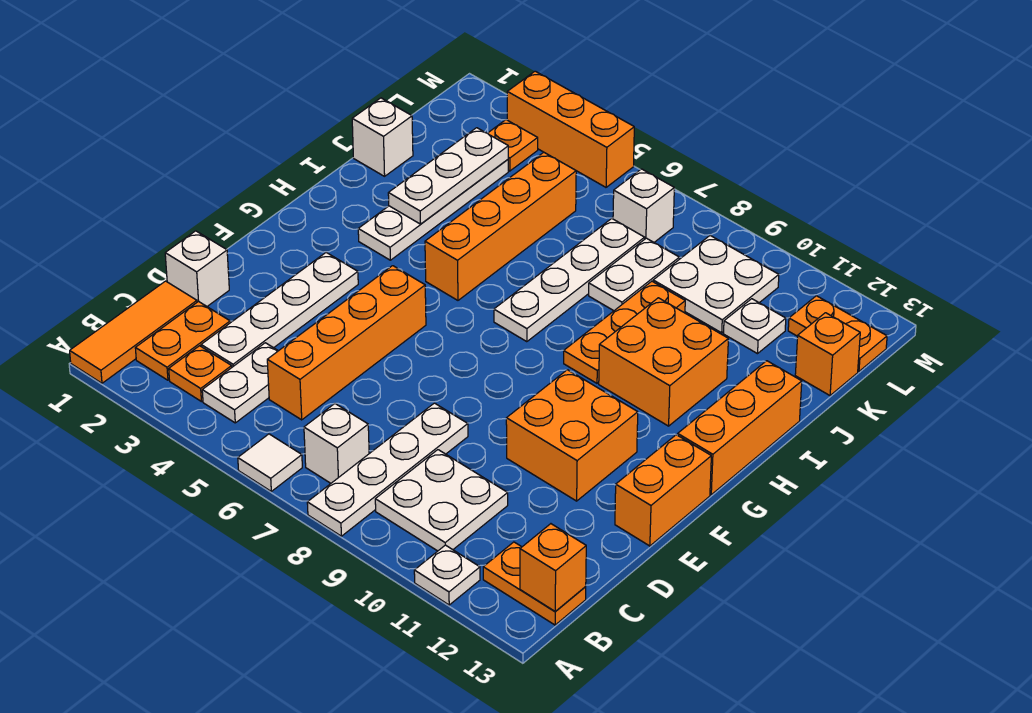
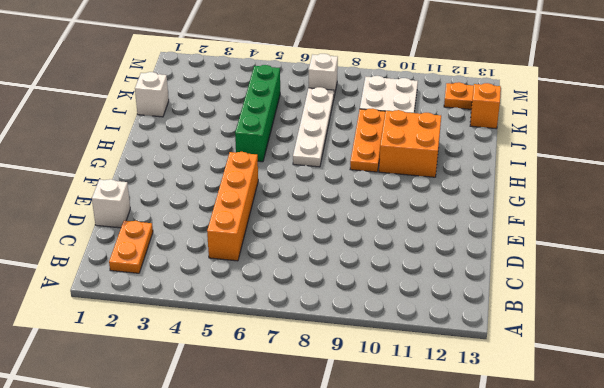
green brick H5:K5 level 1 -> orange brick H5:K5 level 1
none -> orange tile A1:C1 level 1
none -> white tile A6 level 1
none -> white plate A8:D8 level 1
none -> white plate A11 level 1

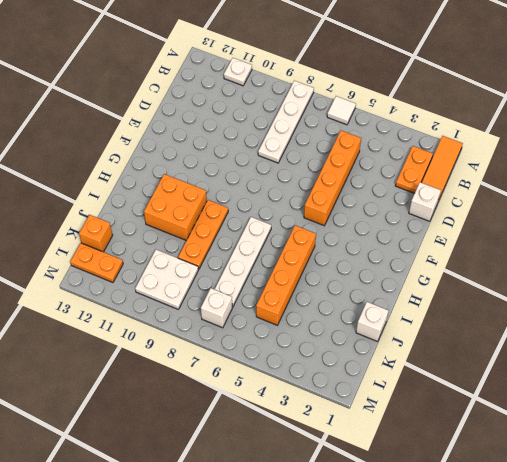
none -> orange plate B3 level 1
none -> white plate B4:C4 level 1
none -> white brick B7 level 1
none -> white plate B9:C10 level 1

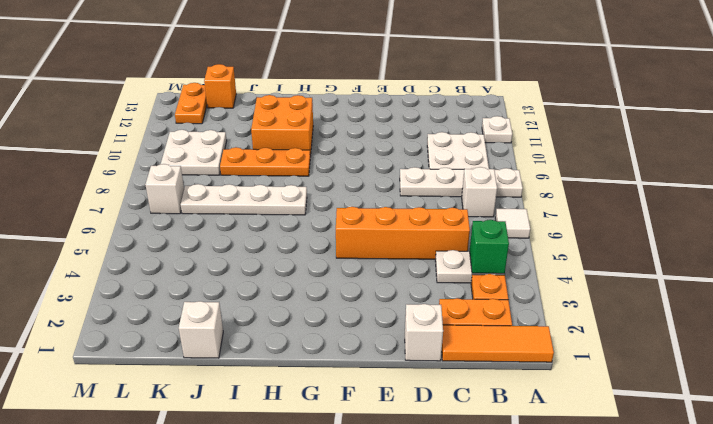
green brick B4 level 2 -> none
none -> orange plate B12:B13 level 1
none -> white plate C3:F3 level 1
none -> orange brick E10:F11 level 1
none -> orange brick E13:F13 level 1

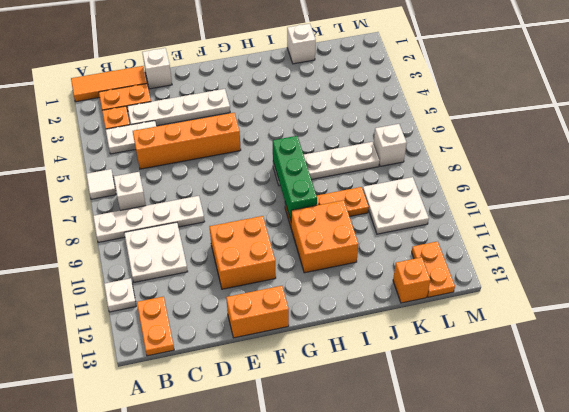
green brick H7:H9 level 2 -> none
none -> orange brick G13:I13 level 1
none -> white plate H3:K3 level 1
none -> orange brick H5:K5 level 1
none -> white plate J8:K8 level 1

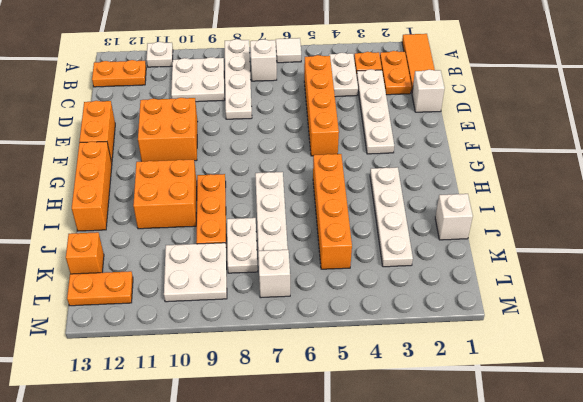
none -> white plate K11 level 1
none -> orange plate L3 level 1
none -> orange brick M3:M5 level 1
none -> orange brick B13 level 2

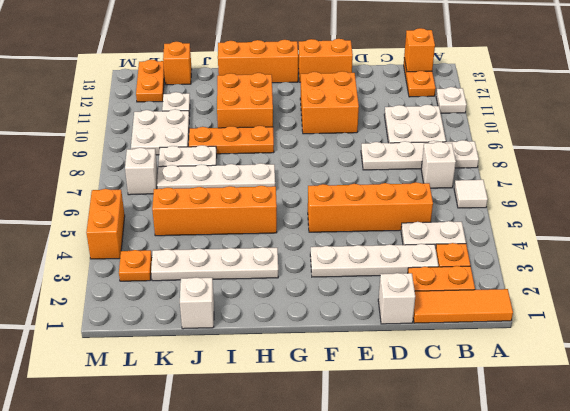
orange brick M4:M5 level 1 -> orange brick M3:M5 level 1
none -> white plate I3:K3 level 2

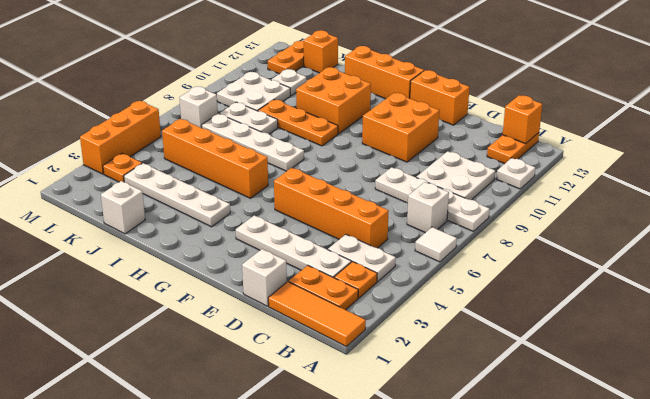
none -> white plate I3:K3 level 2

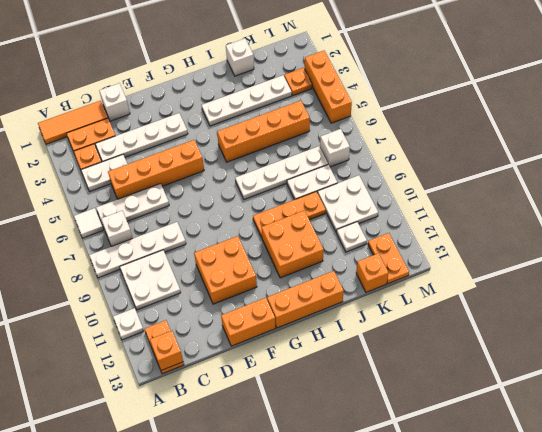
white plate B6:D6 level 1 -> white plate I3:K3 level 2

